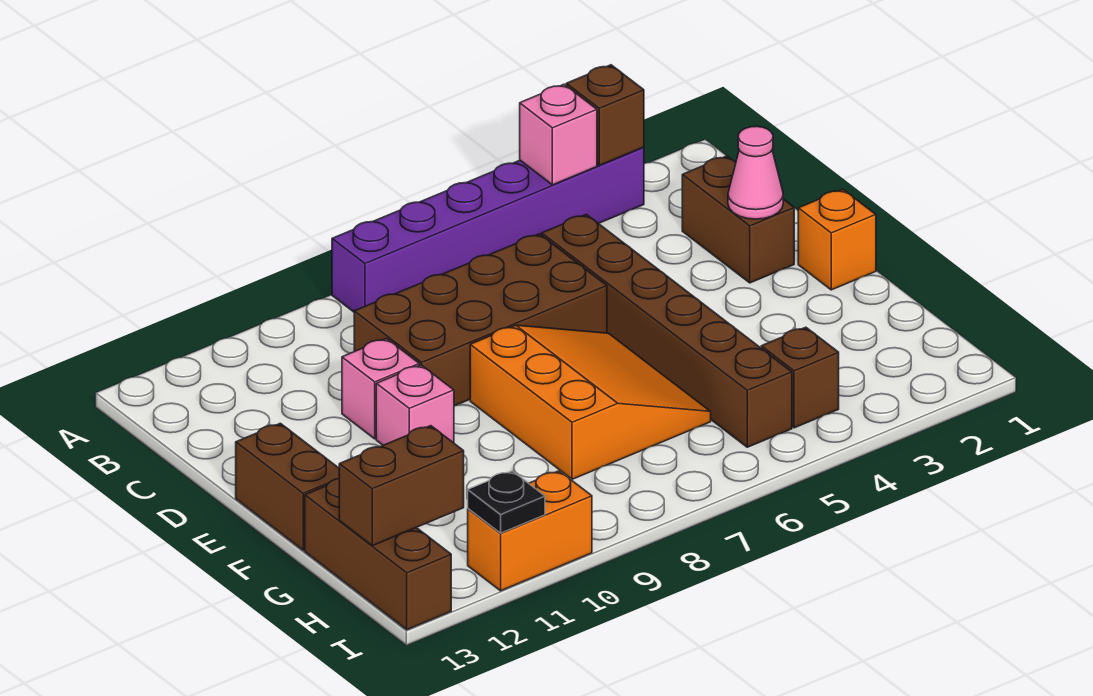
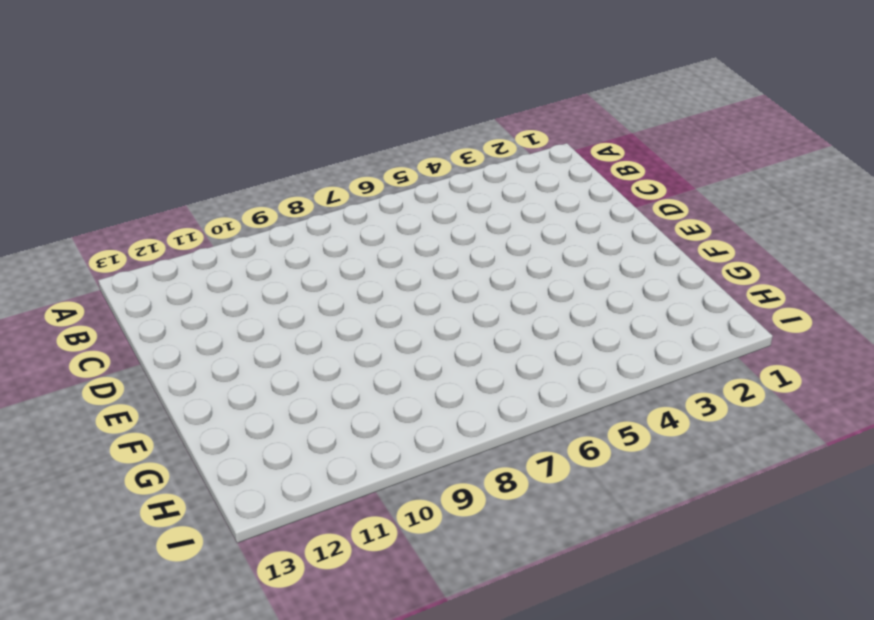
none -> purple brick A3:A8 level 1
none -> brown brick C2:D2 level 1
none -> brown brick C5:H5 level 1

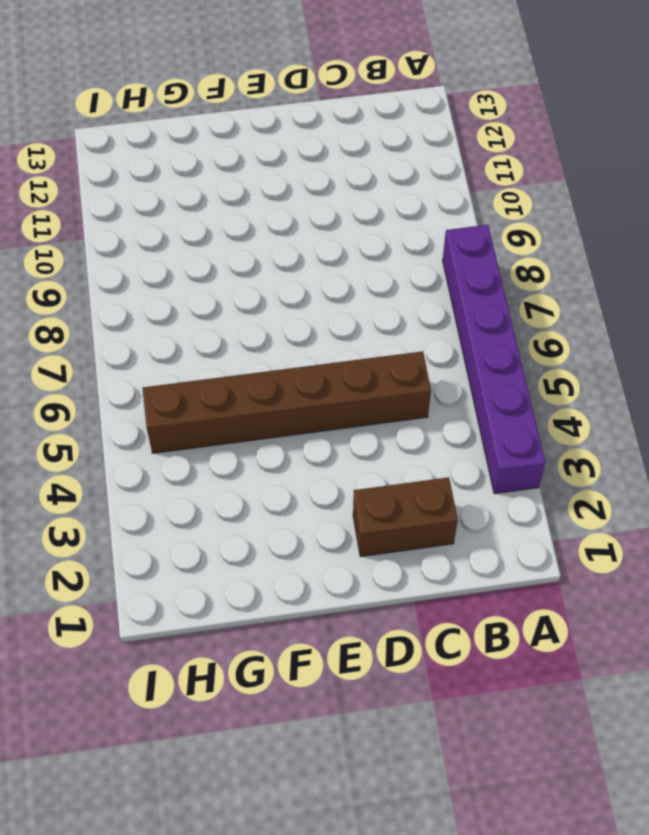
none -> brown brick C6:D9 level 1
none -> pink brick D10 level 1
none -> orange brick E1 level 1

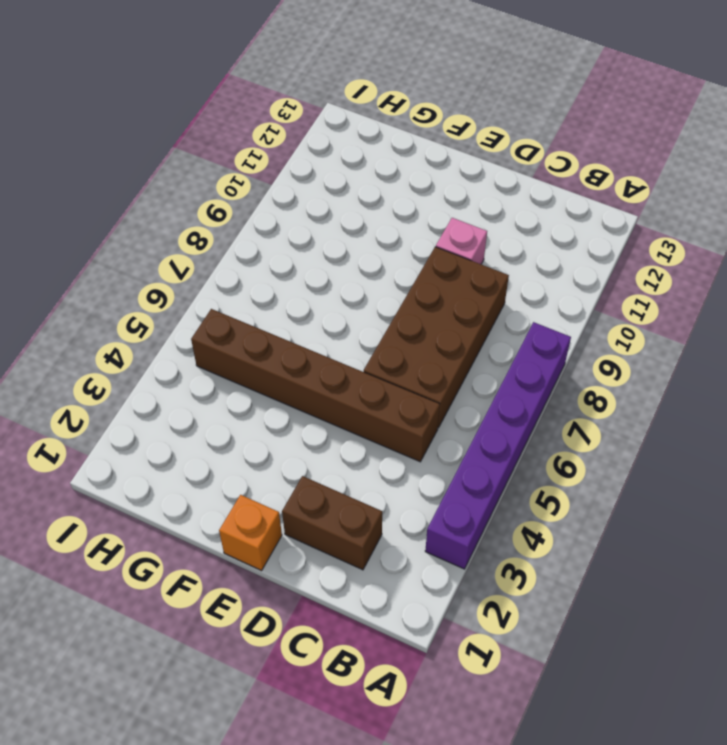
none -> orange slope E6:G8 level 1 top 8
none -> pink brick E10 level 1
none -> brown brick E13:F13 level 1

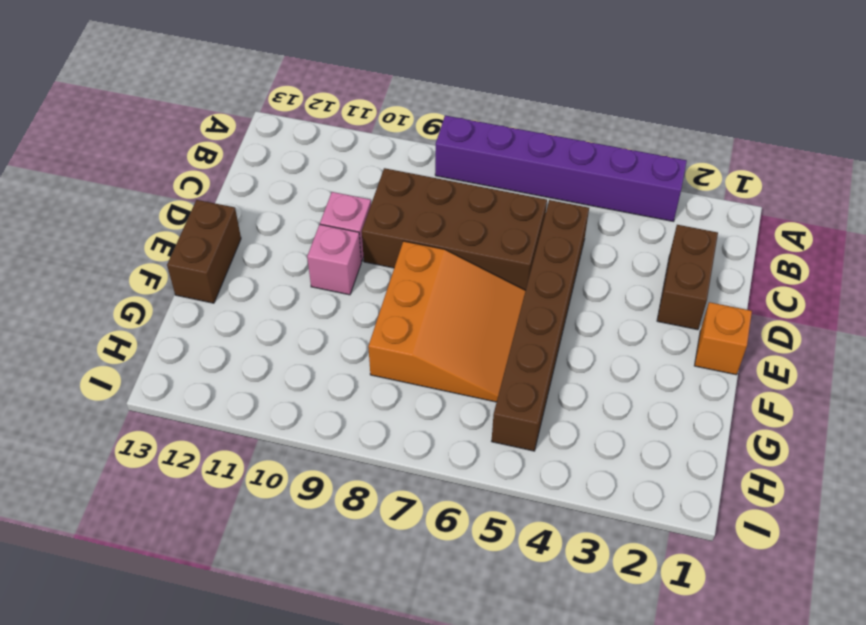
none -> brown brick G13:I13 level 1
none -> brown brick H4 level 1
none -> orange brick I10:I11 level 1

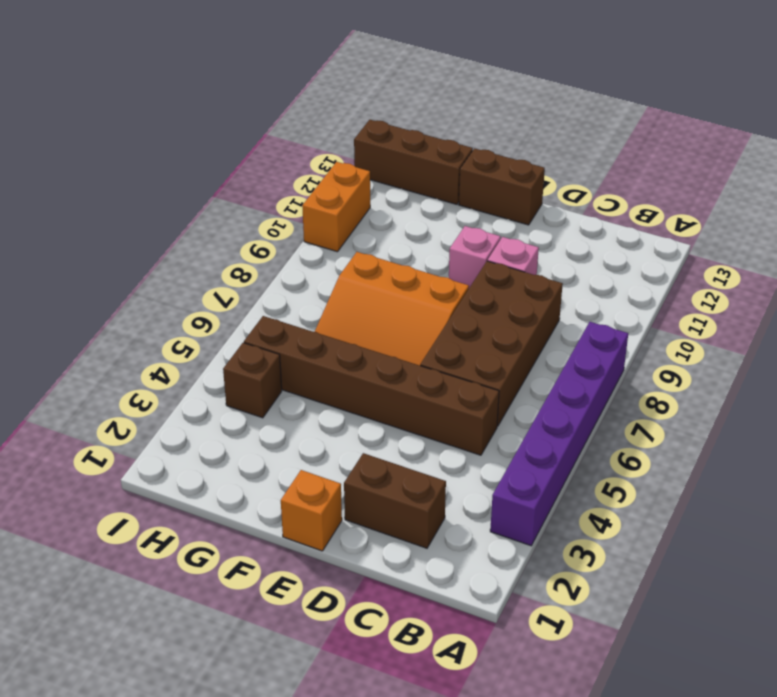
none -> brown brick A3 level 2
none -> pink brick A4 level 2
none -> pink cone D2 level 2

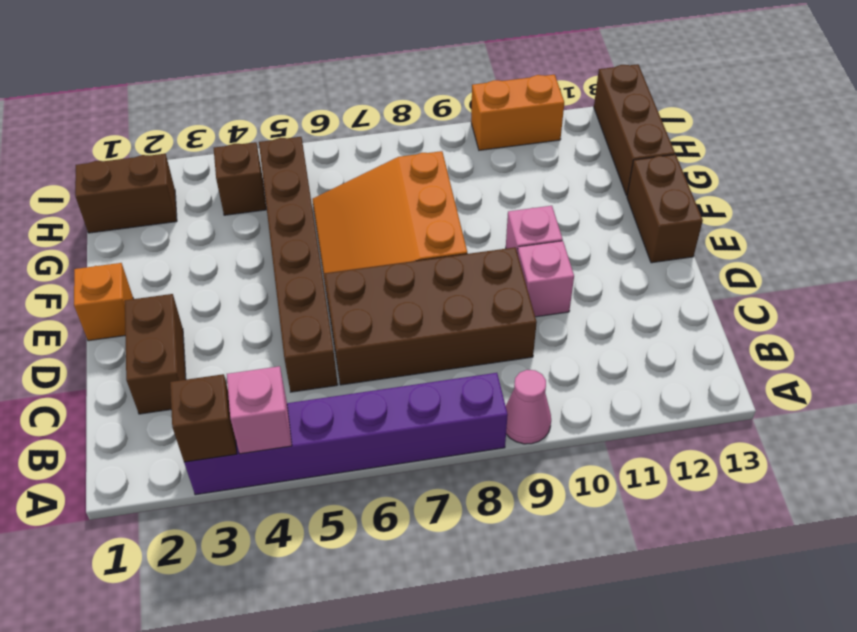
pink cone A9 level 1 -> pink cone D2 level 2
brown brick H1:H2 level 1 -> brown brick H12:H13 level 2
none -> black plate I11 level 2

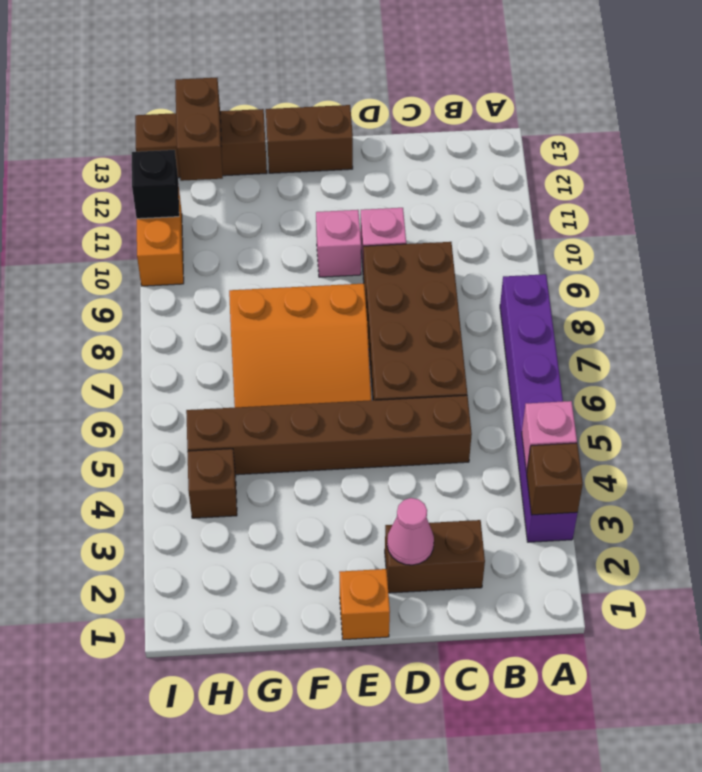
black brick I11 level 2 -> black plate I11 level 2

